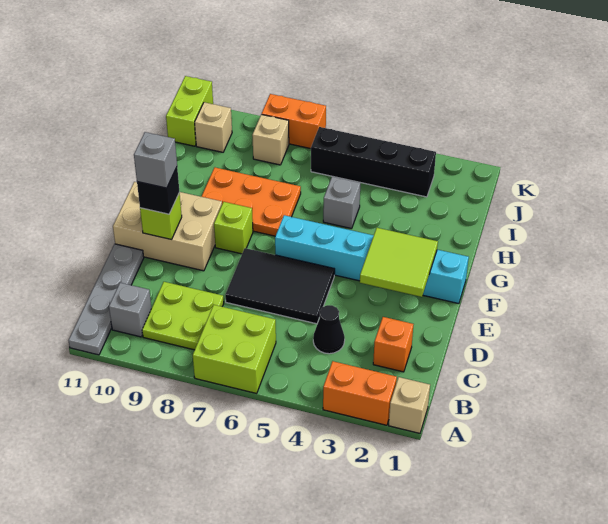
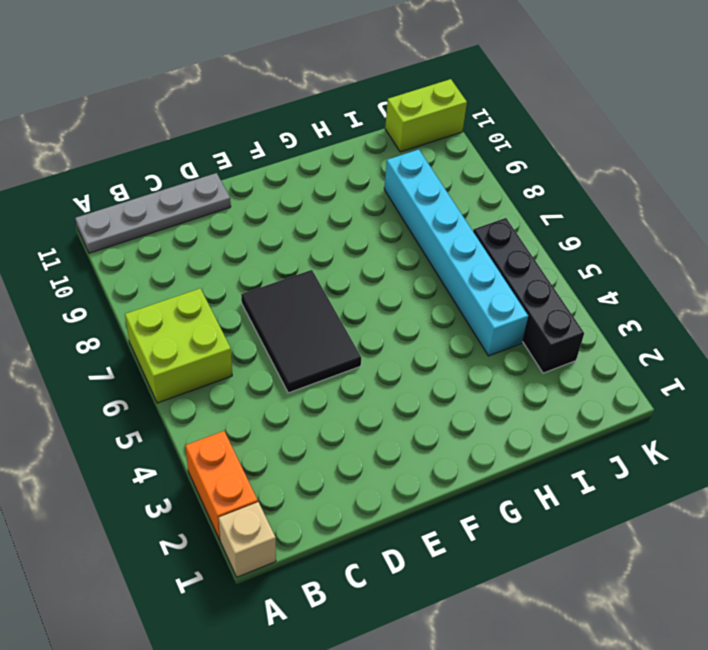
cyan brick I4:I9 level 1 -> cyan brick F1:F6 level 1
none -> lime plate B8:C9 level 1
none -> grey brick B10 level 1
none -> orange brick C2 level 1

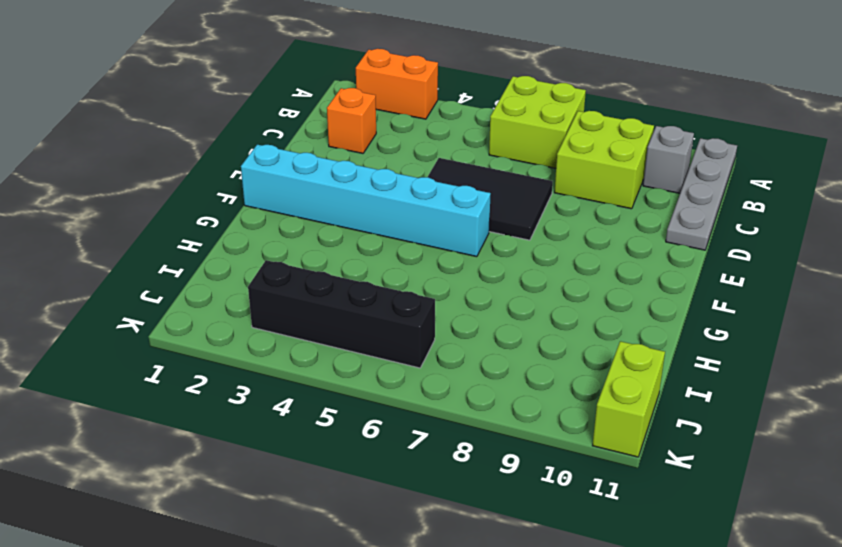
lime brick B8:C9 level 1 -> lime plate B8:C9 level 1
none -> tan brick A1 level 1
none -> black cone C4 level 1
none -> tan brick E9:F11 level 1

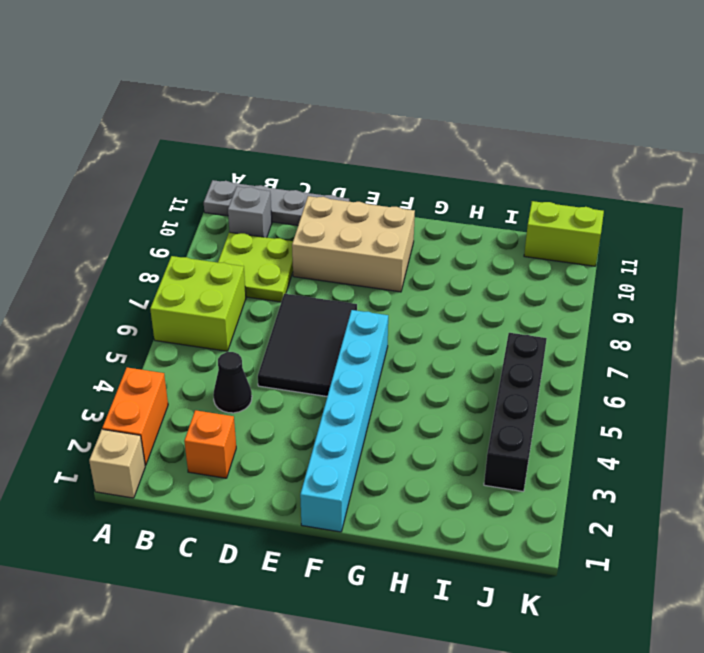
tan brick D9:F10 level 1 -> tan brick E9:F11 level 1
none -> lime brick F8 level 1
none -> orange plate G7:H9 level 1
none -> grey brick H5 level 1

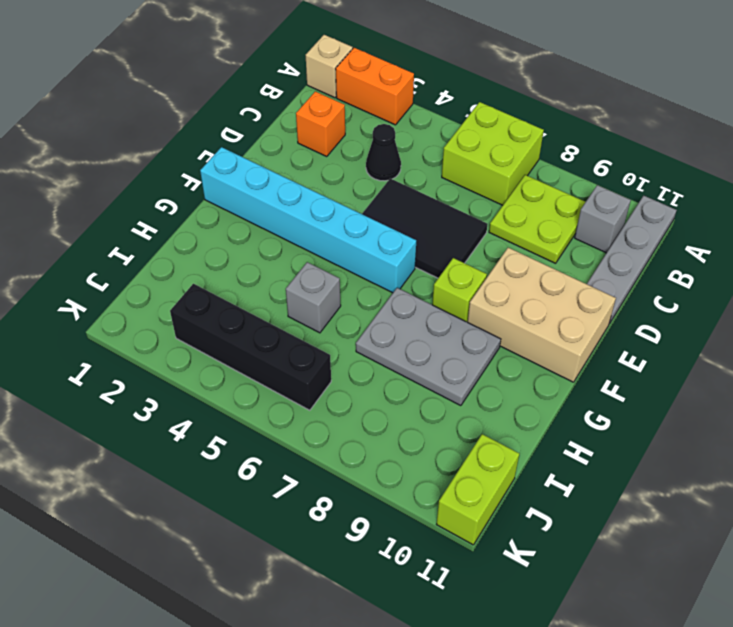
grey plate G7:H9 level 1 -> orange plate G7:H9 level 1
none -> tan brick J8 level 1
none -> tan brick J10 level 1
none -> orange brick K7:K8 level 1

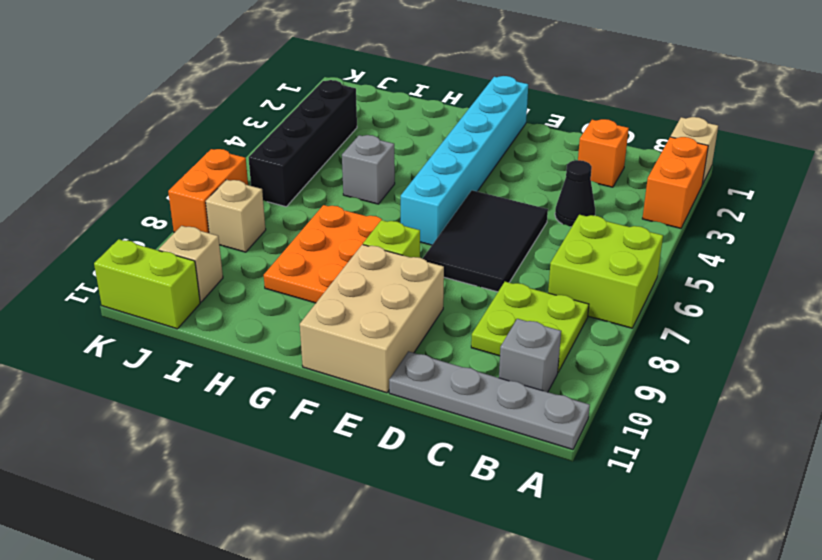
none -> lime tile E2:F3 level 2
none -> lime brick E10 level 2
none -> black brick E10 level 3

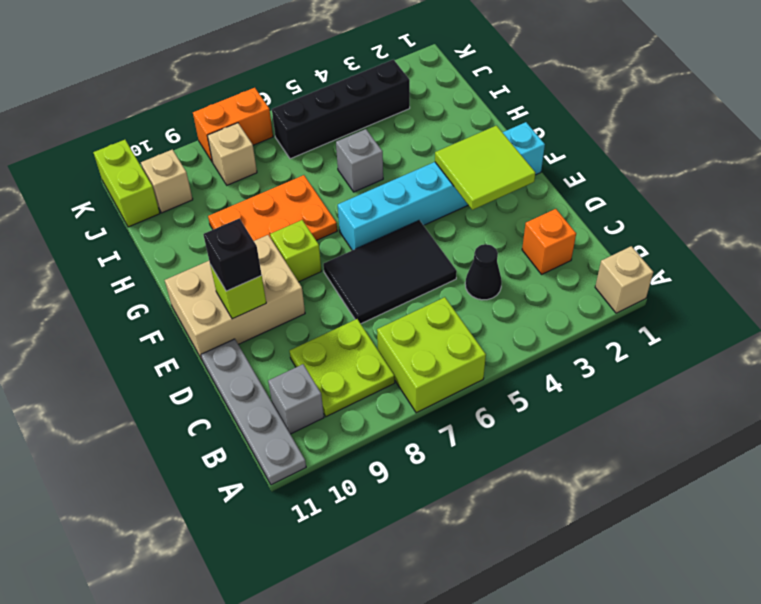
none -> orange brick A2:A3 level 1
none -> grey brick E10 level 4

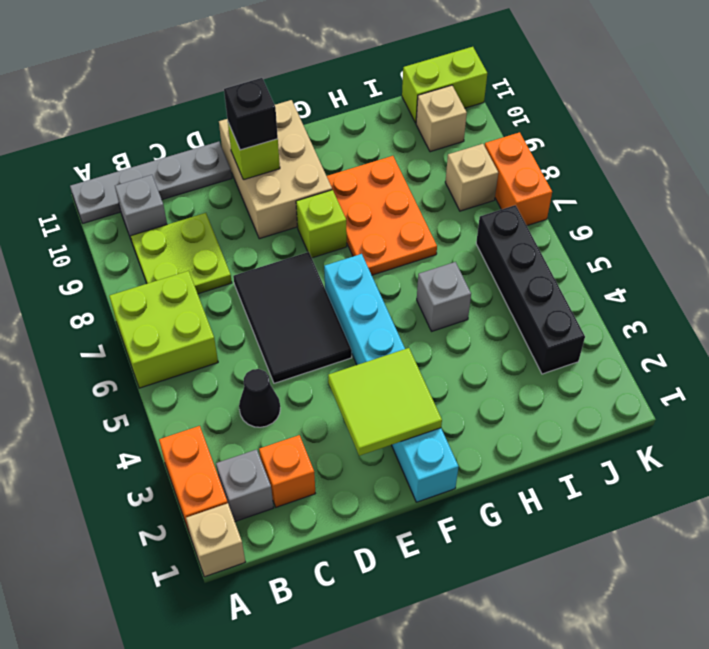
grey brick B2 level 1 -> grey brick E10 level 4

